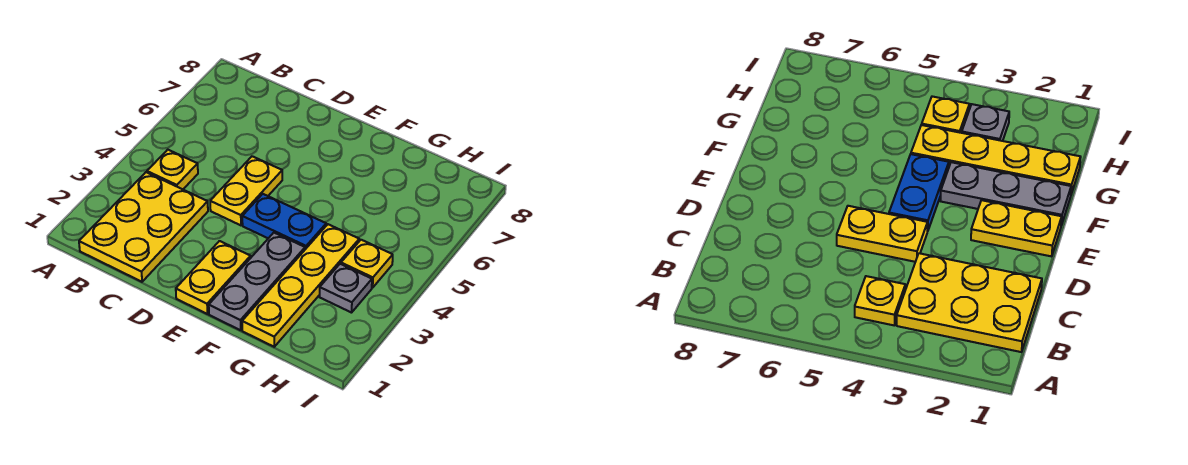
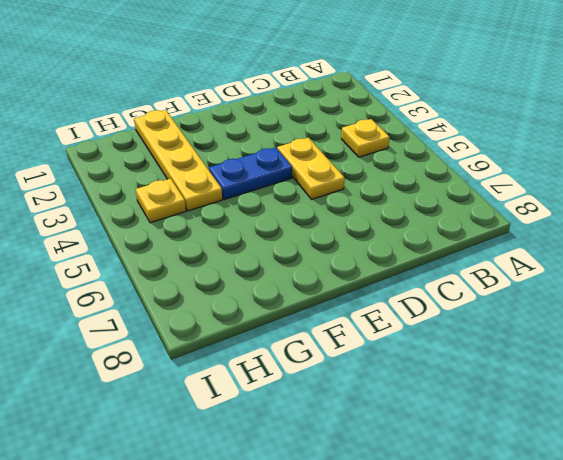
none -> yellow plate B1:C3 level 1
none -> yellow plate E1:E2 level 1

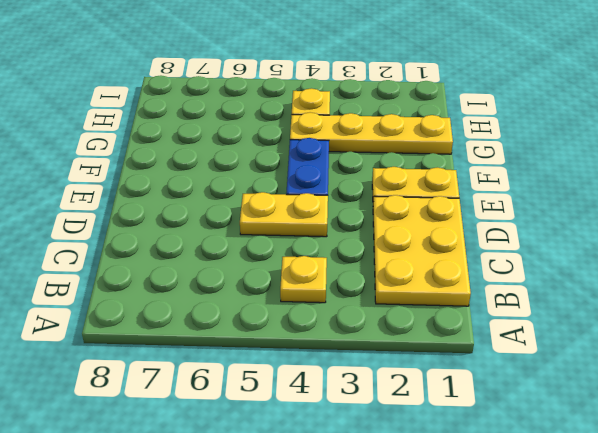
yellow plate B1:D2 level 1 -> yellow plate B1:C3 level 1
none -> grey plate F1:F3 level 1
none -> grey plate H3 level 1

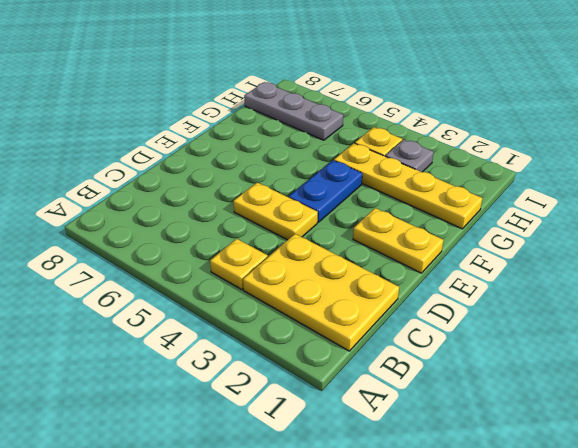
grey plate H6:H8 level 1 -> grey plate F1:F3 level 1

